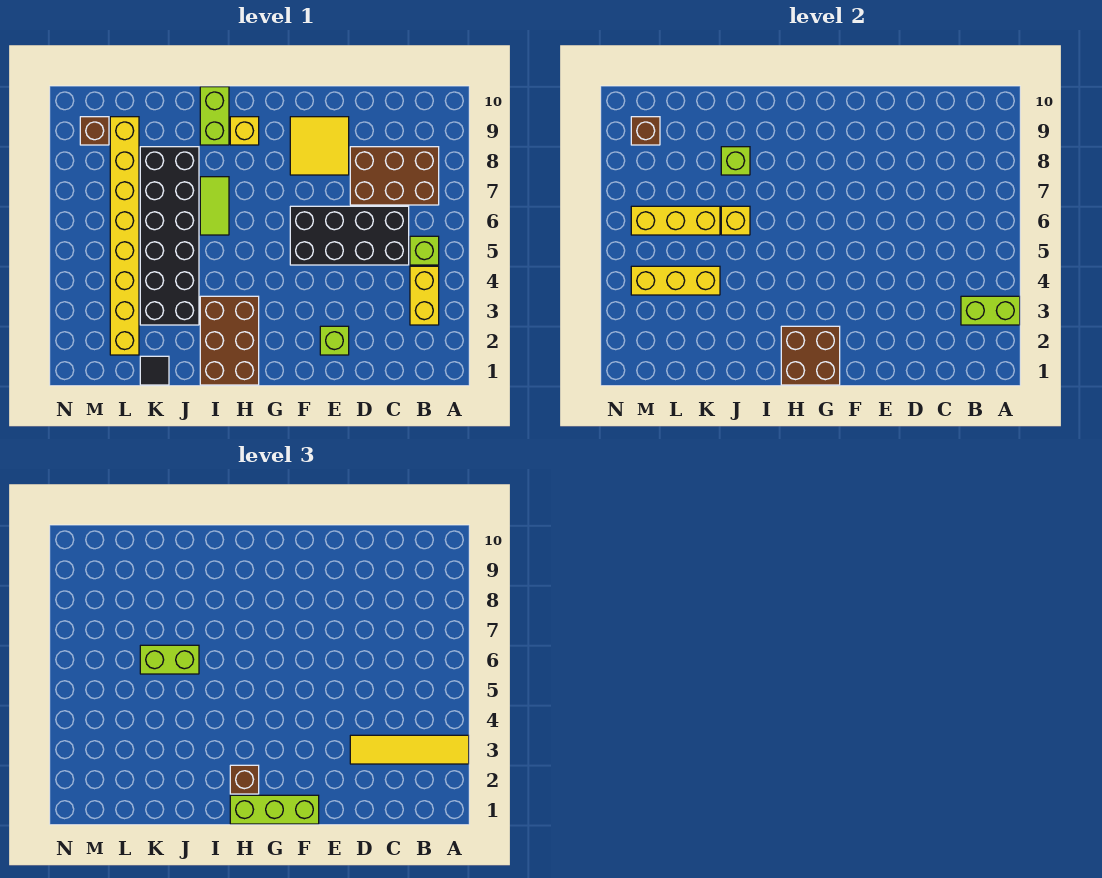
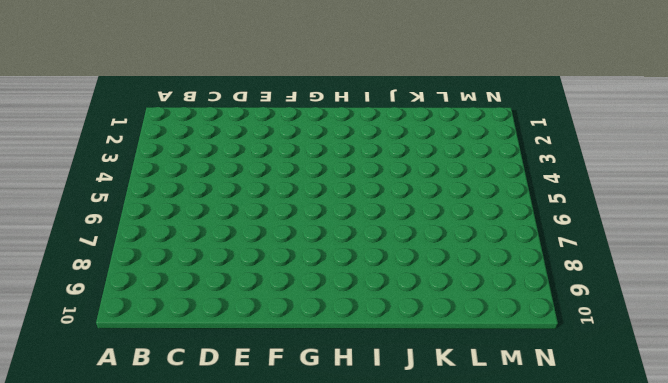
none -> yellow brick B3:B4 level 1
none -> lime brick B5 level 1
none -> brown brick B7:D8 level 1

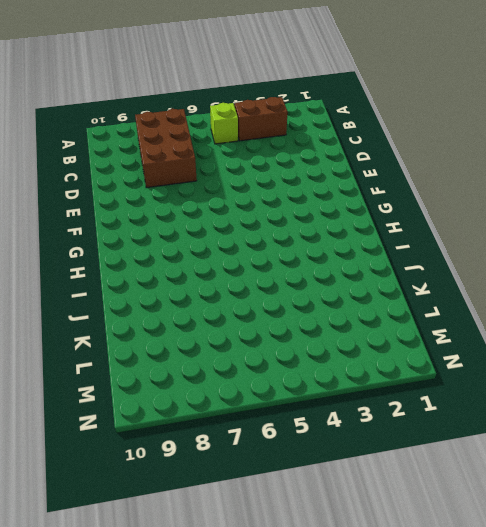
brown brick B3:B4 level 1 -> yellow brick B3:B4 level 1
none -> black brick C5:F6 level 1
none -> lime brick E2 level 1
none -> yellow tile E8:F9 level 1

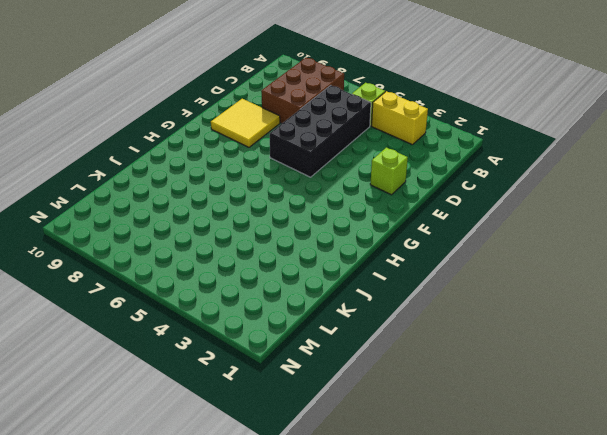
none -> brown brick H1:I3 level 1
none -> yellow brick H9 level 1
none -> lime tile I6:I7 level 1

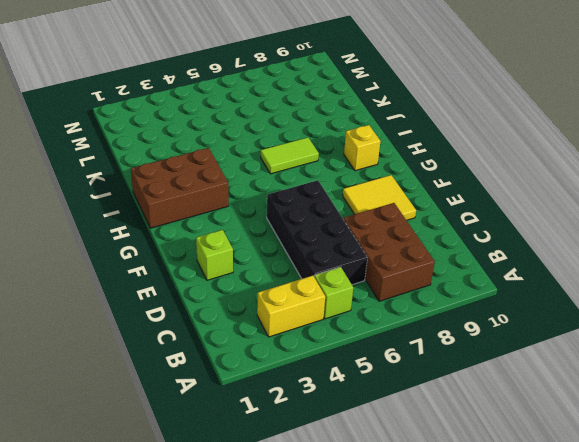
none -> lime brick I9:I10 level 1
none -> black brick J3:K8 level 1
none -> black tile K1 level 1

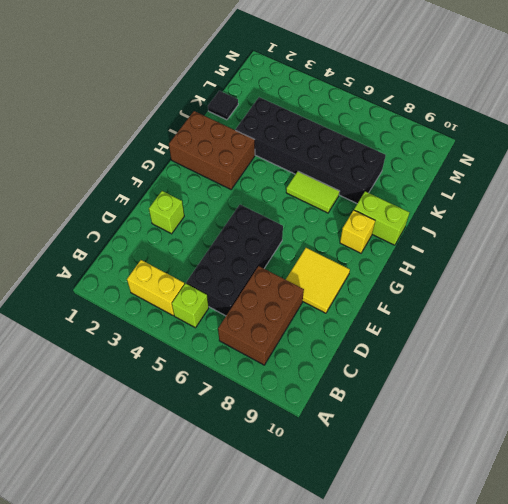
none -> yellow brick L2:L9 level 1
none -> brown brick M9 level 1
none -> lime brick A3:B3 level 2

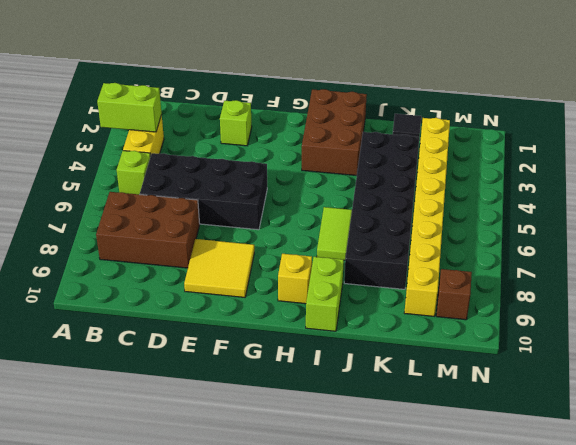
none -> brown brick G1:H2 level 2
none -> yellow brick J6 level 2
none -> lime brick J8 level 2

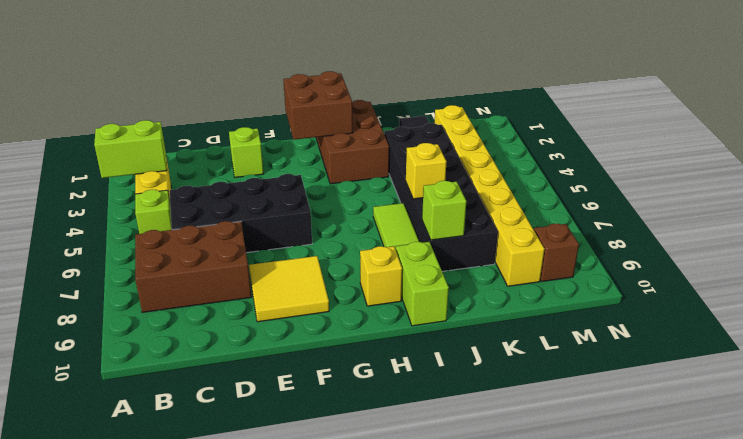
none -> yellow brick K4:M4 level 2
none -> yellow brick K6:M6 level 2
none -> brown brick M9 level 2

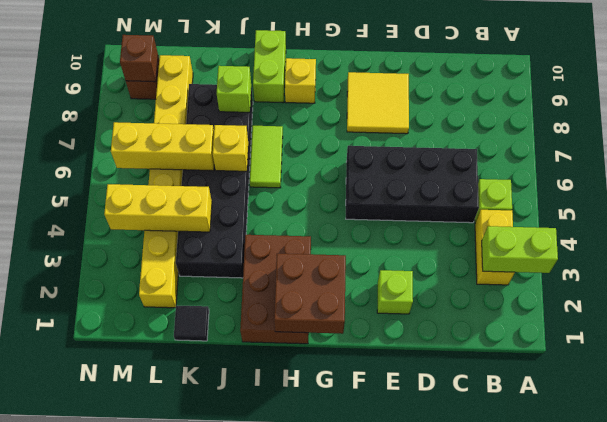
none -> brown brick B7:D8 level 1
none -> yellow tile A3:D3 level 3
none -> lime brick F1:H1 level 3

